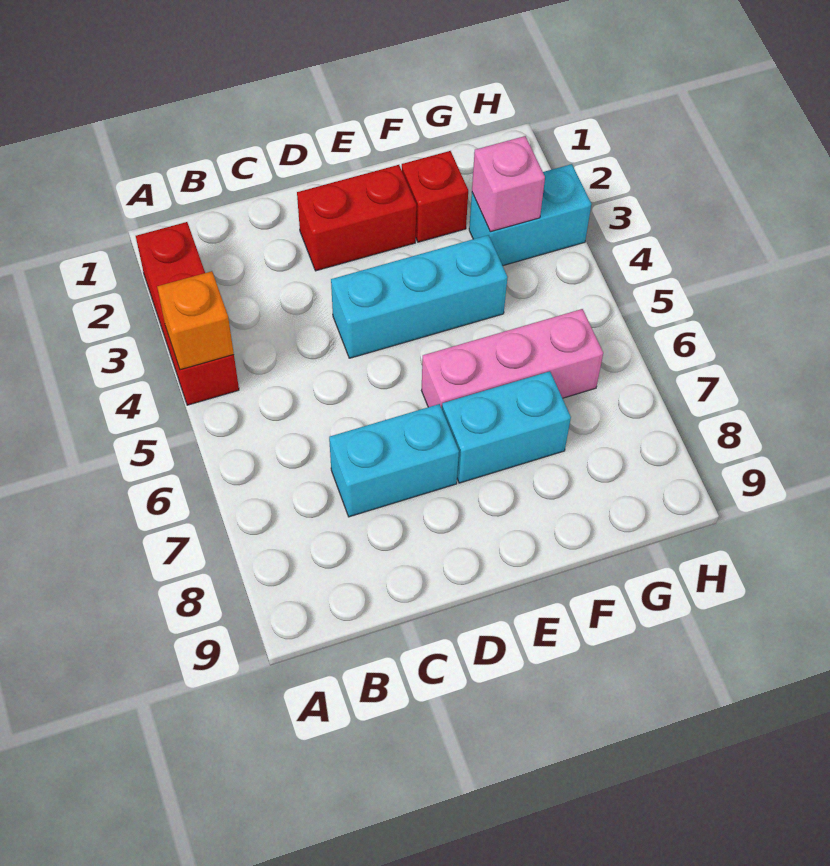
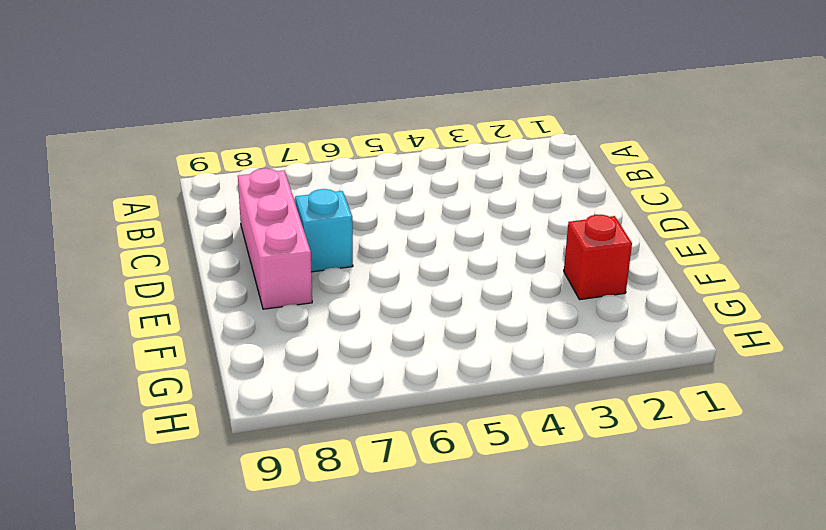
pink brick C8:E8 level 1 -> pink brick E6:G6 level 1
cyan brick D7 level 1 -> cyan brick C7:D7 level 1
none -> red brick A2:A4 level 1
none -> red brick D2:E2 level 1

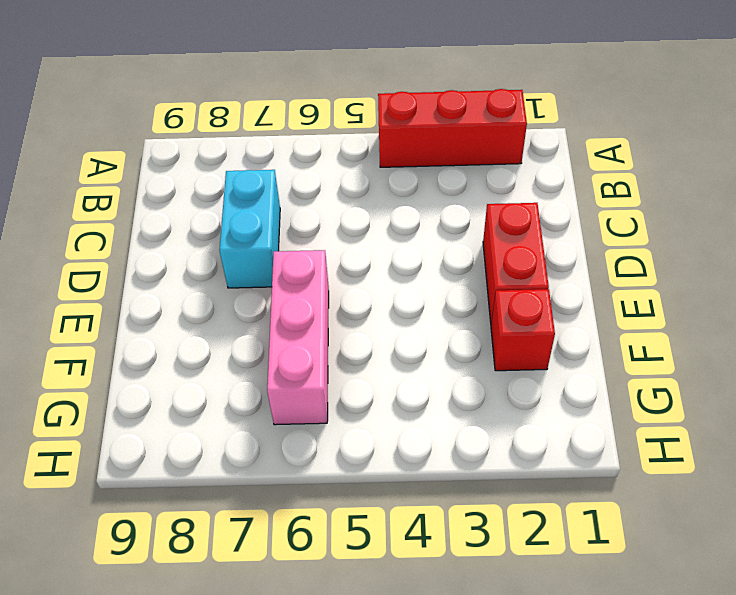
none -> cyan brick D4:F4 level 1
none -> cyan brick E7:F7 level 1

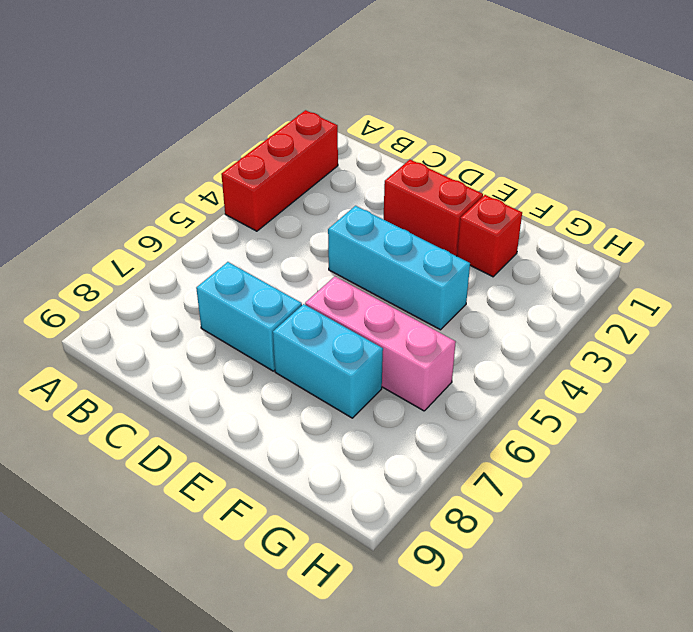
none -> cyan brick G3:H3 level 1
none -> orange brick A4 level 2

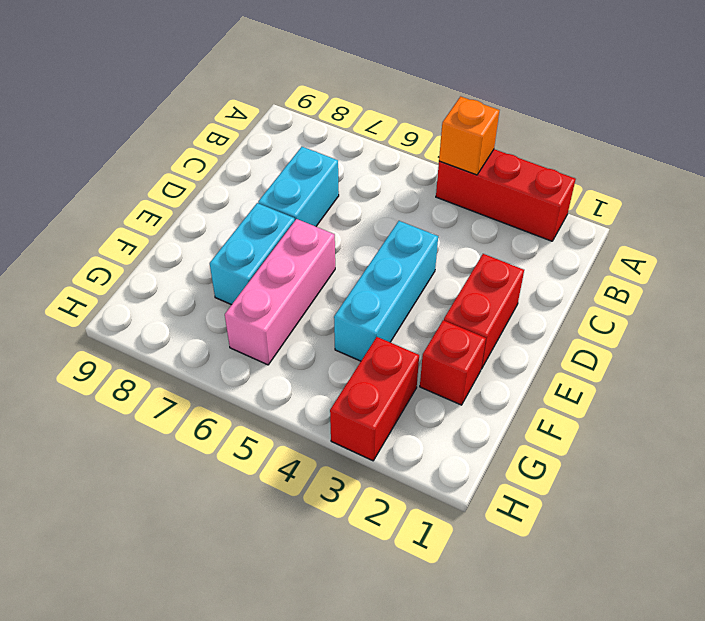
red brick G3:H3 level 1 -> cyan brick G3:H3 level 1
none -> pink brick G3 level 2

